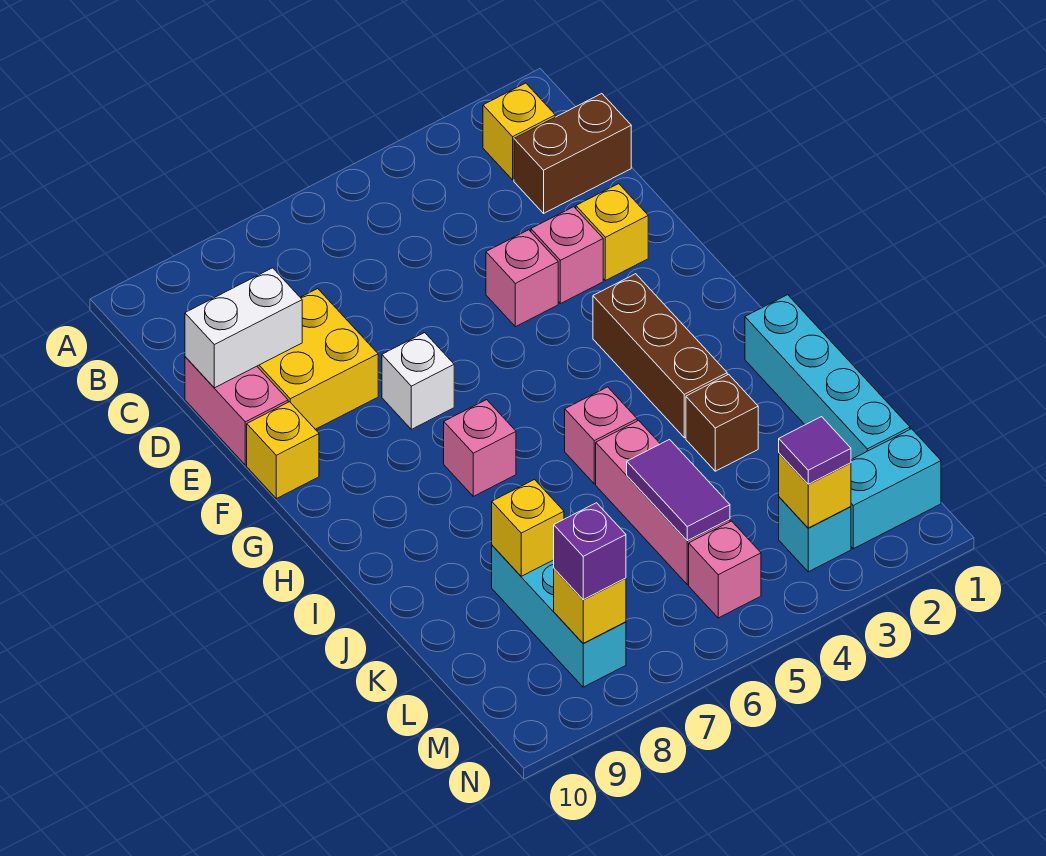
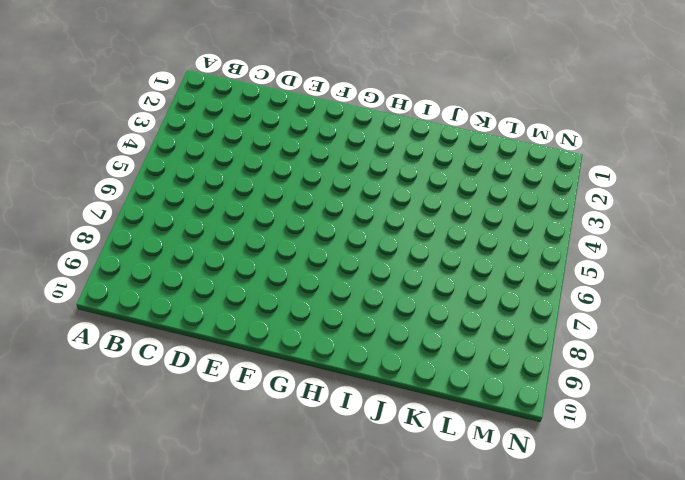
none -> yellow brick B2 level 1
none -> brown brick C1:C2 level 1
none -> yellow brick D8:E9 level 1

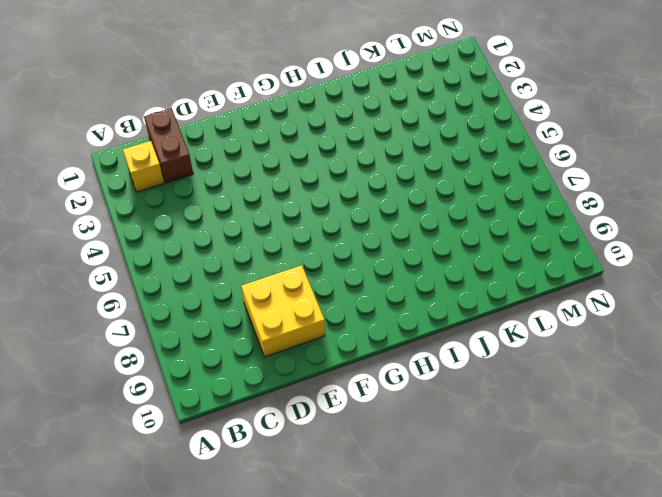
none -> pink brick D10:E10 level 1
none -> yellow brick E2 level 1
none -> pink brick E3 level 1

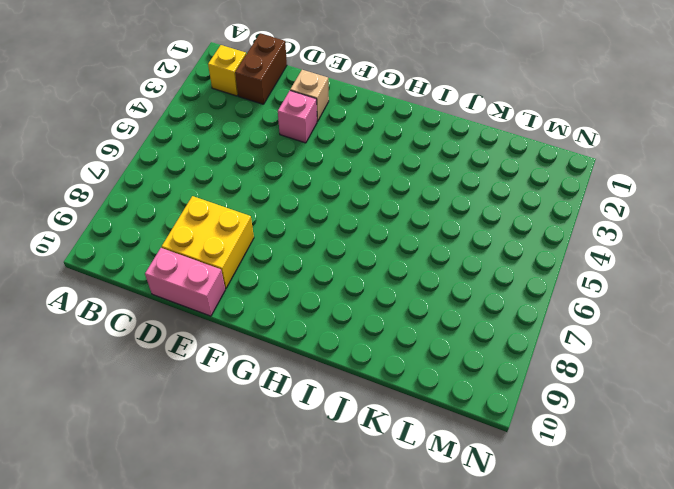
tan brick E2 level 1 -> yellow brick E2 level 1
none -> pink brick E4 level 1
none -> white brick F7 level 1
none -> yellow brick F10 level 1

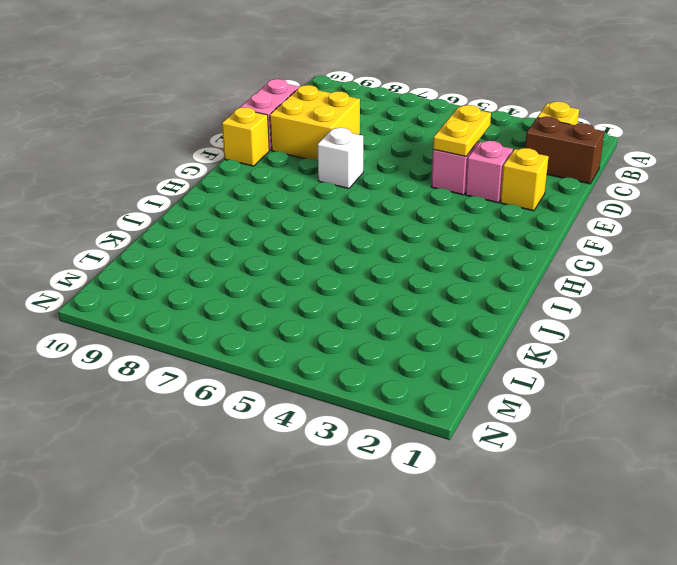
yellow plate D4:E4 level 2 -> none
none -> brown brick G3:I3 level 1
none -> pink brick H7 level 1
none -> cyan brick I1:L1 level 1

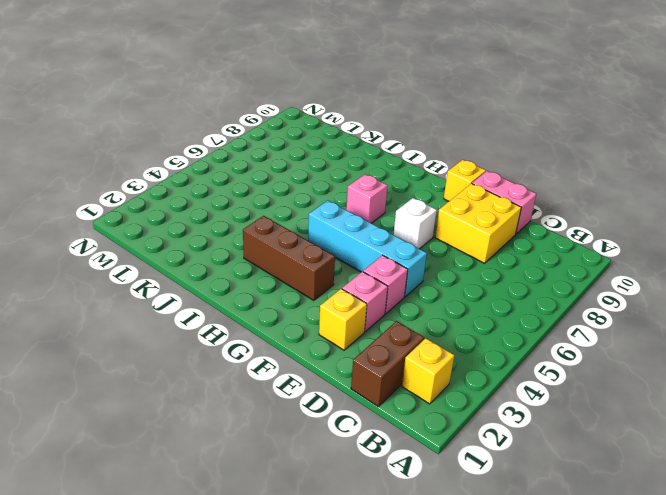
cyan brick E5:H5 level 1 -> cyan brick I1:L1 level 1
none -> pink brick I5 level 1
none -> brown brick J3 level 1
none -> pink brick J5:L5 level 1

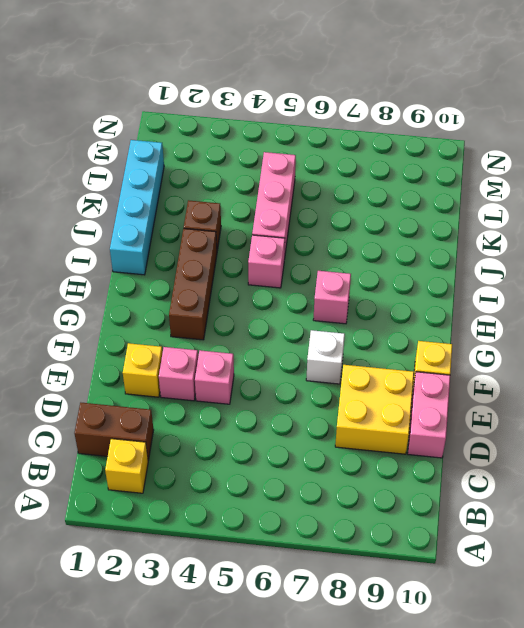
none -> cyan brick K8:M8 level 1
none -> cyan brick M1:M2 level 1
none -> cyan brick M3 level 1

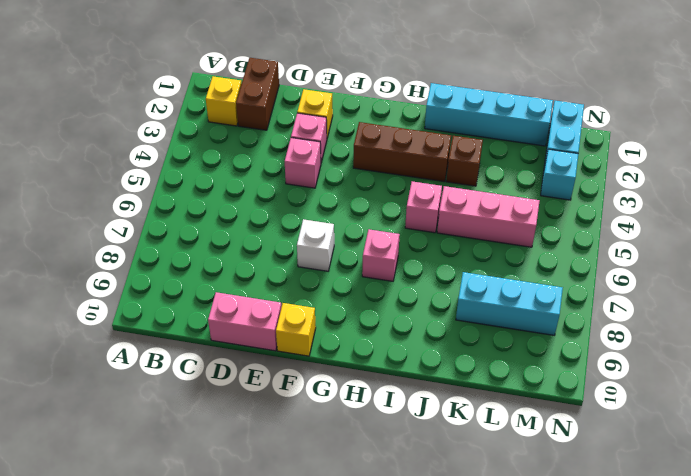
none -> yellow brick D8:E9 level 1
none -> pink brick M5 level 1
none -> white brick D9:D10 level 2

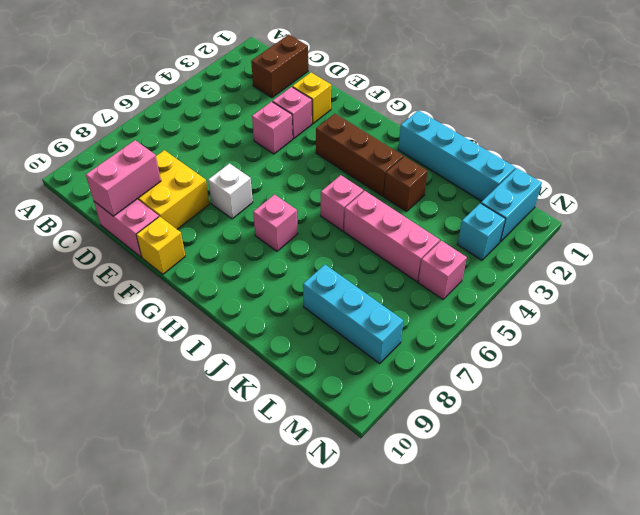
pink brick D9:D10 level 2 -> white brick D9:D10 level 2
none -> yellow brick B2 level 1
none -> purple tile K5:L5 level 2
none -> yellow brick K8 level 2

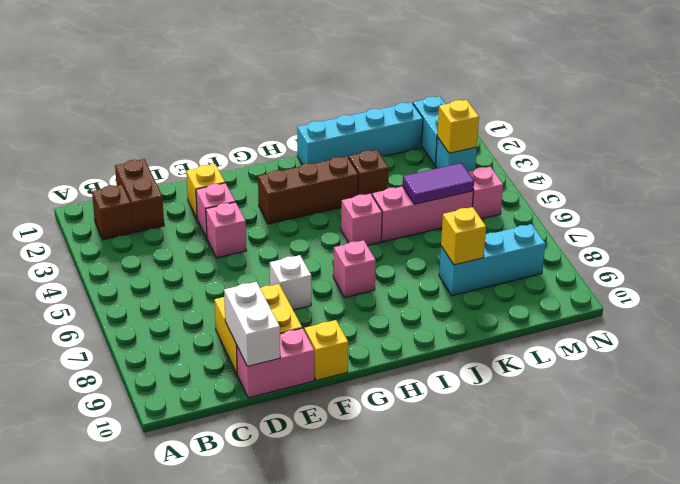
brown brick B2 level 1 -> yellow brick B2 level 1
none -> yellow brick M8 level 2
none -> purple tile M3 level 3
none -> purple brick M8 level 3

